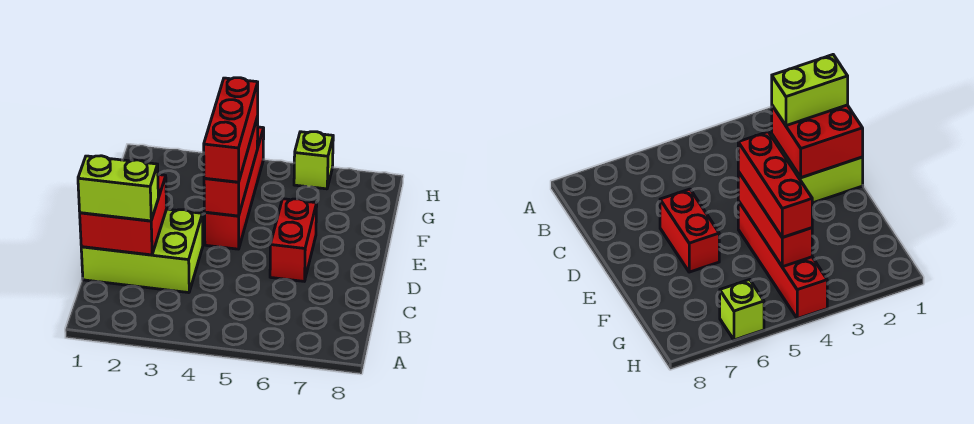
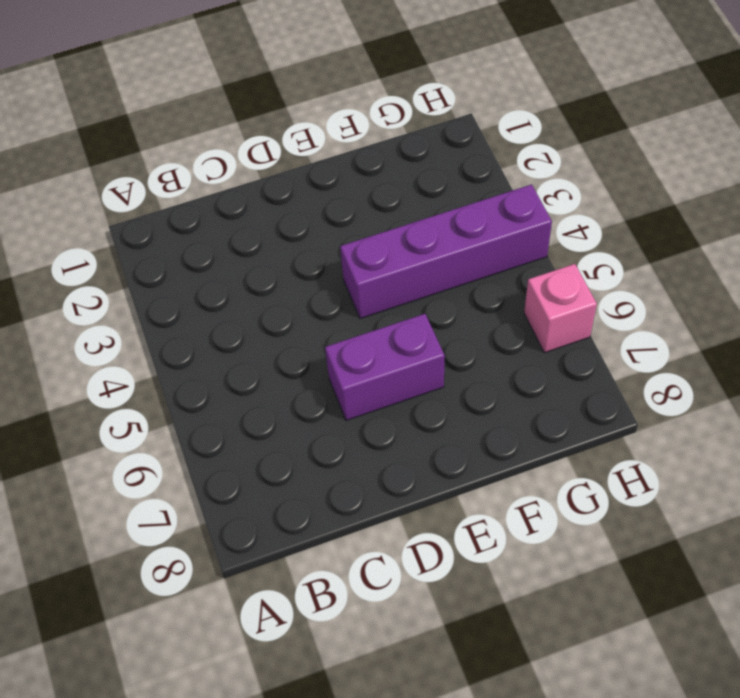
purple brick D6:E6 level 1 -> red brick D6:E6 level 1
purple brick E4:H4 level 1 -> red brick E4:H4 level 1
pink brick H6 level 1 -> lime brick H6 level 1
none -> lime brick C1:D3 level 1
none -> red brick C1:D2 level 2

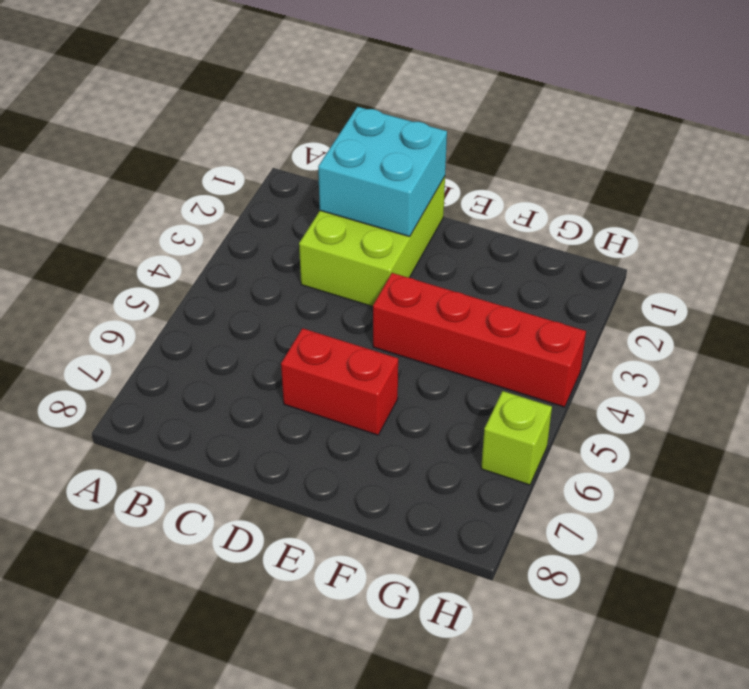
cyan brick C1:D2 level 2 -> red brick C1:D2 level 2
none -> red brick E4:G4 level 2
none -> lime brick C1:C2 level 3

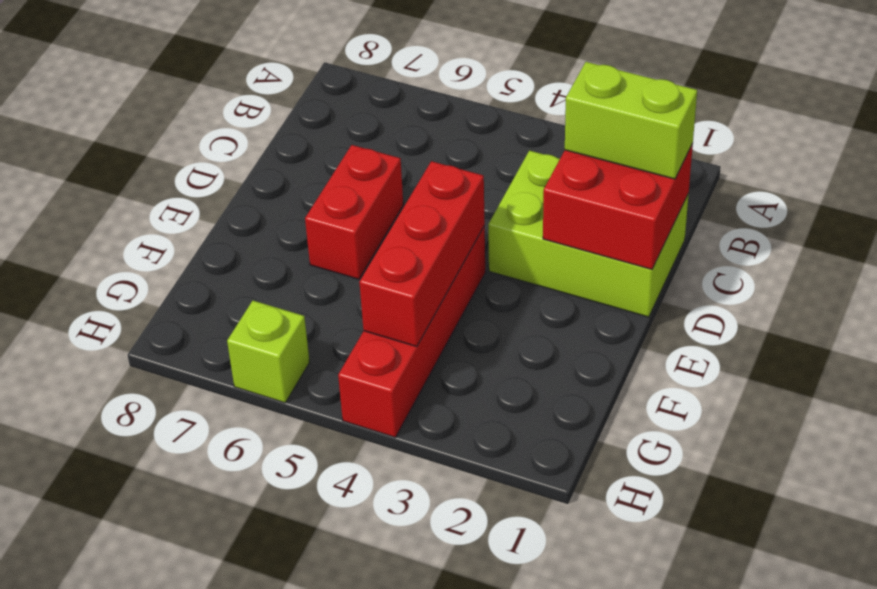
none -> red brick E4:G4 level 3

